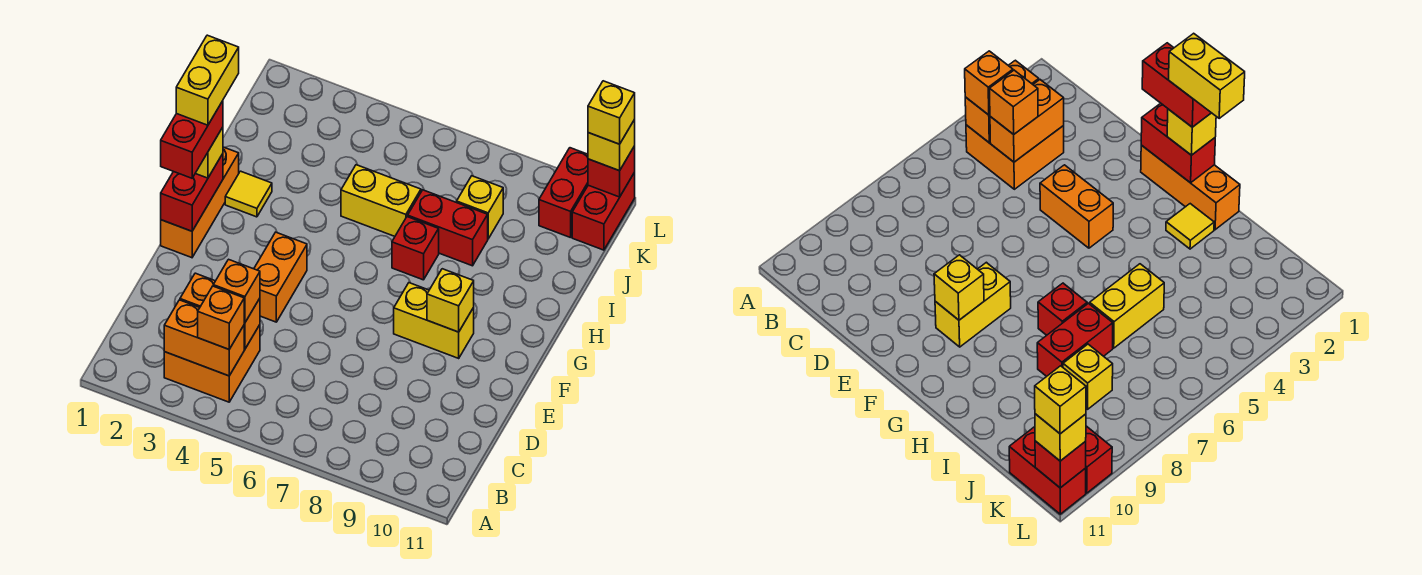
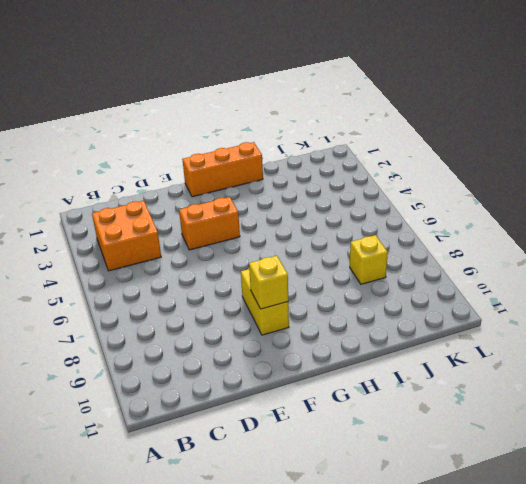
none -> yellow tile H2 level 1
none -> red brick H7 level 1
none -> yellow brick I5:I6 level 1

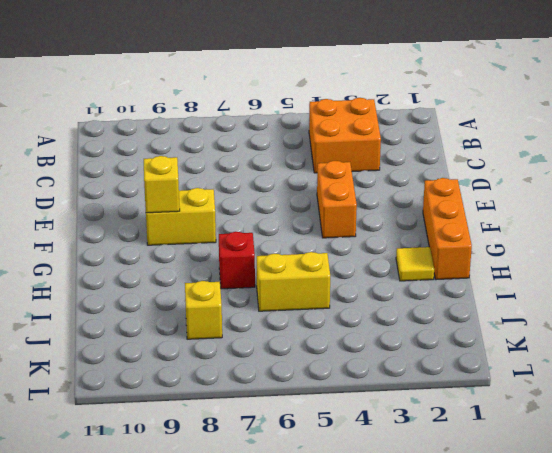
none -> red brick I7:I8 level 1
none -> red brick K10:L10 level 1
none -> red brick K11:L11 level 1

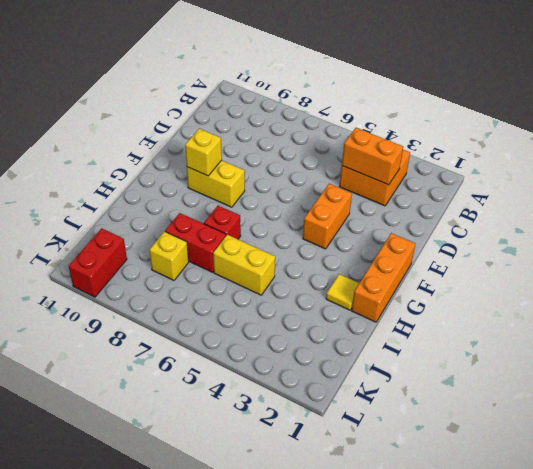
none -> red brick K11:L11 level 1
none -> orange brick B3:B4 level 2
none -> red brick F1:G1 level 2

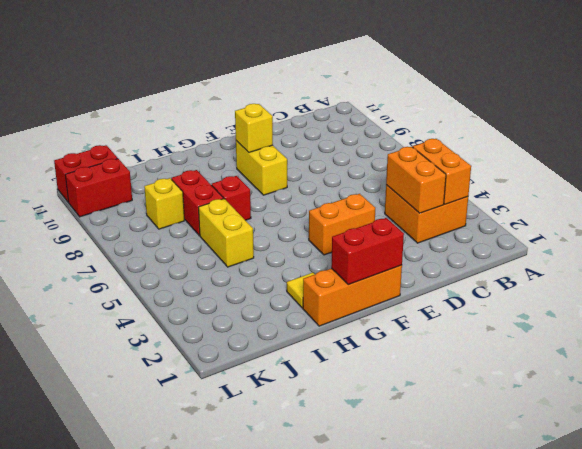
none -> red brick L11 level 2
none -> orange brick B4 level 3
none -> orange brick C4 level 3

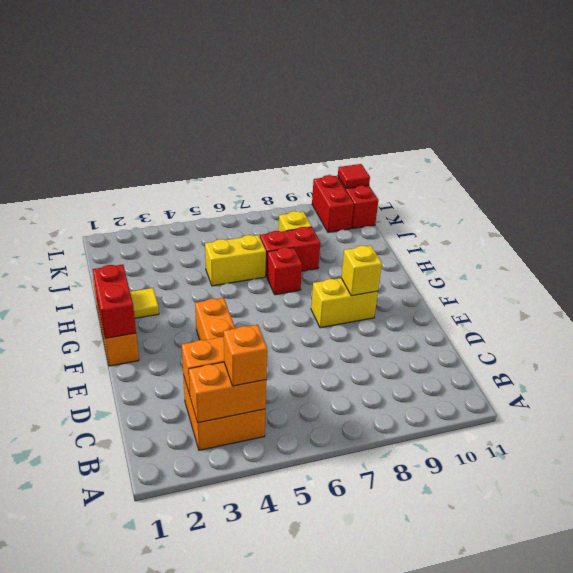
red tile L11 level 2 -> red brick L11 level 2
none -> orange brick C4 level 3
none -> yellow brick G1 level 3
none -> yellow brick L11 level 3

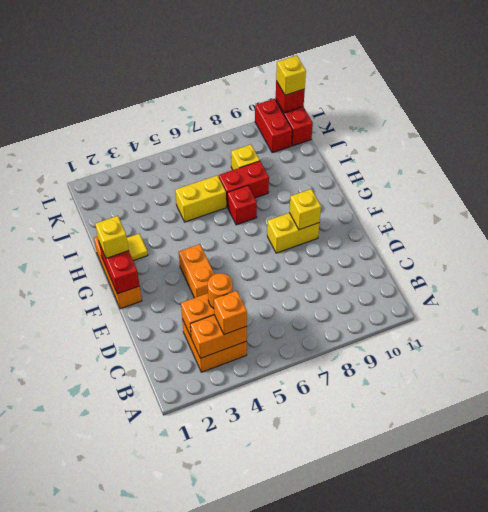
orange round brick C4 level 3 -> orange brick C4 level 3
none -> red brick F1:G1 level 4
none -> yellow brick L11 level 4
none -> yellow brick G1:H1 level 5

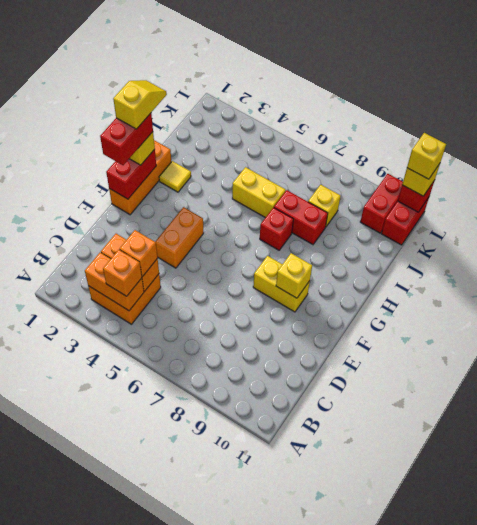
yellow slope G1:H1 level 5 top G -> yellow brick G1:H1 level 5

